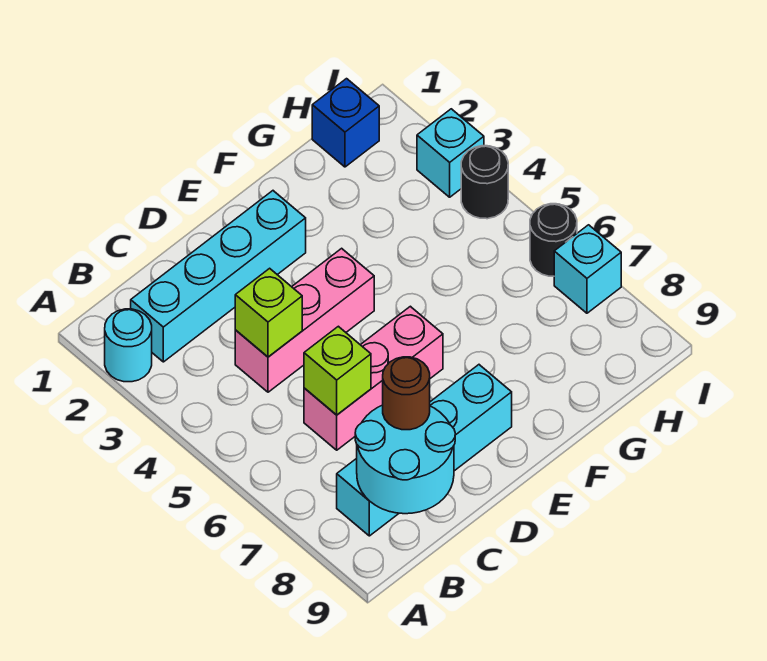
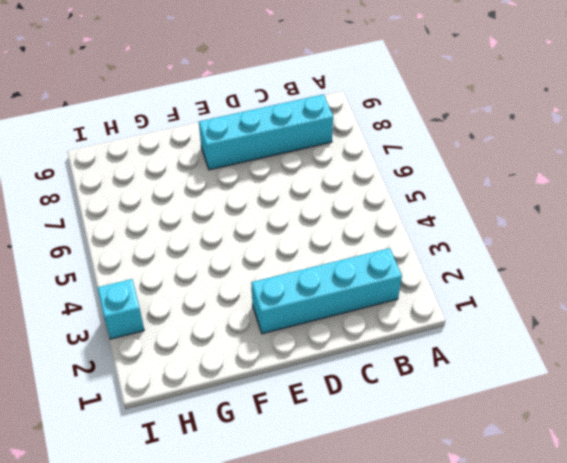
none -> cyan round brick A2 level 1
none -> pink brick C4:E4 level 1
none -> pink brick C6:E6 level 1

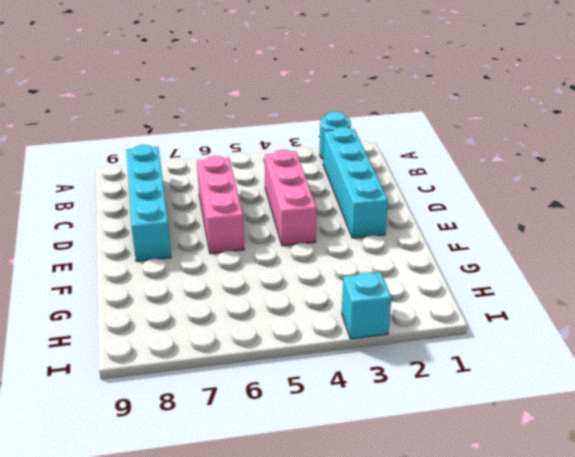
none -> blue brick H1 level 1
none -> black round brick I4 level 1
none -> black round brick I6 level 1

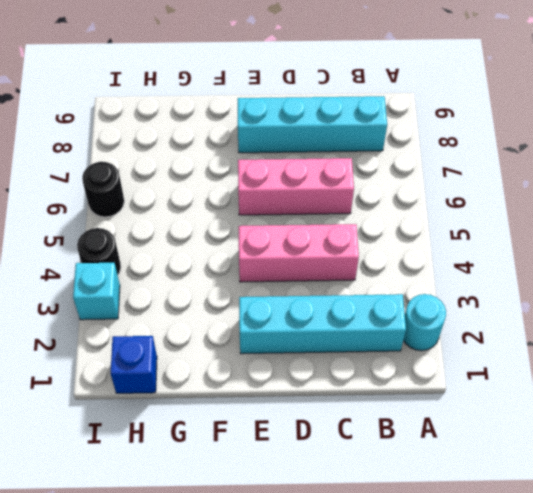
none -> cyan brick I7 level 1
none -> cyan round brick B8:C9 level 2
none -> lime brick C4 level 2

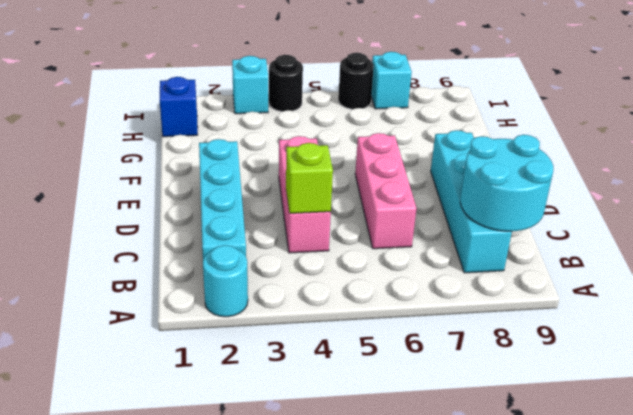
none -> lime brick C6 level 2
none -> brown round brick C8 level 3

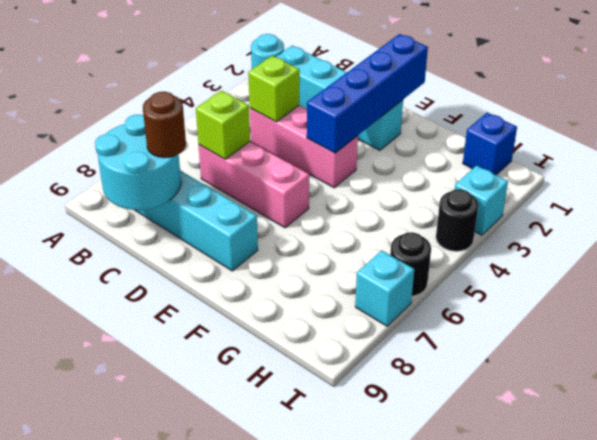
blue brick E1:E4 level 2 -> none

